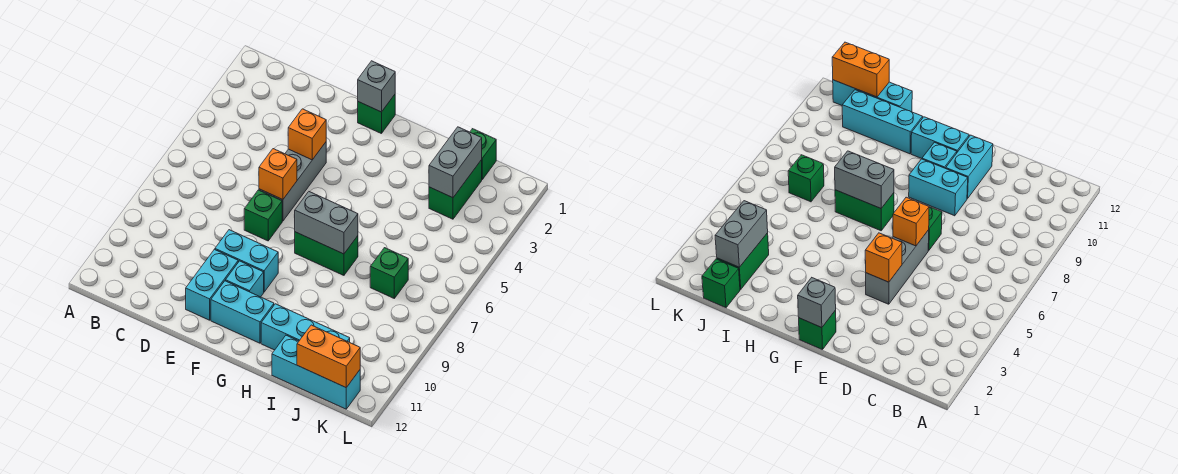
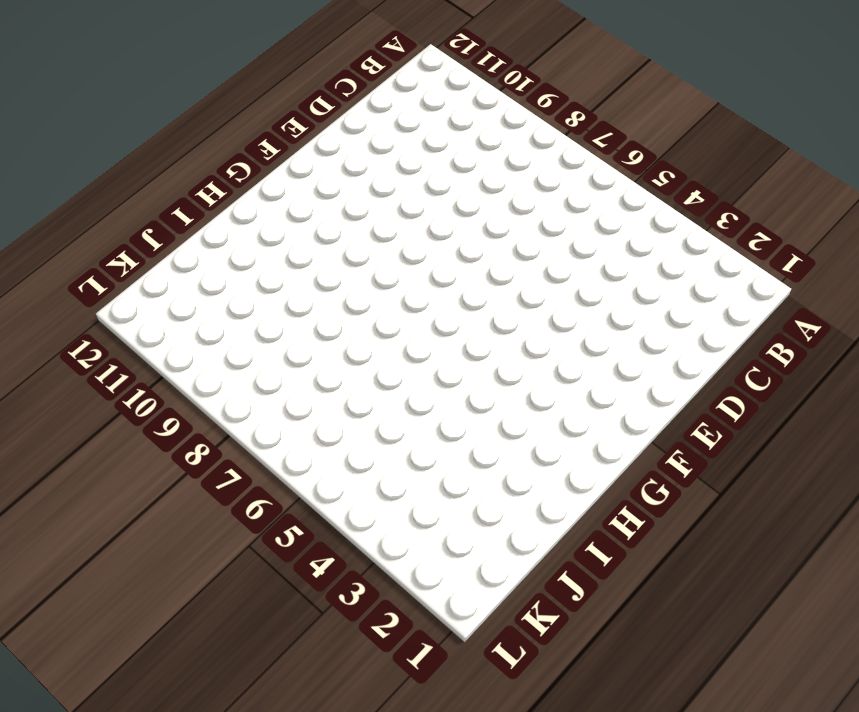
none -> grey brick E4:E6 level 1
none -> green brick E7 level 1
none -> cyan brick E9:F9 level 1

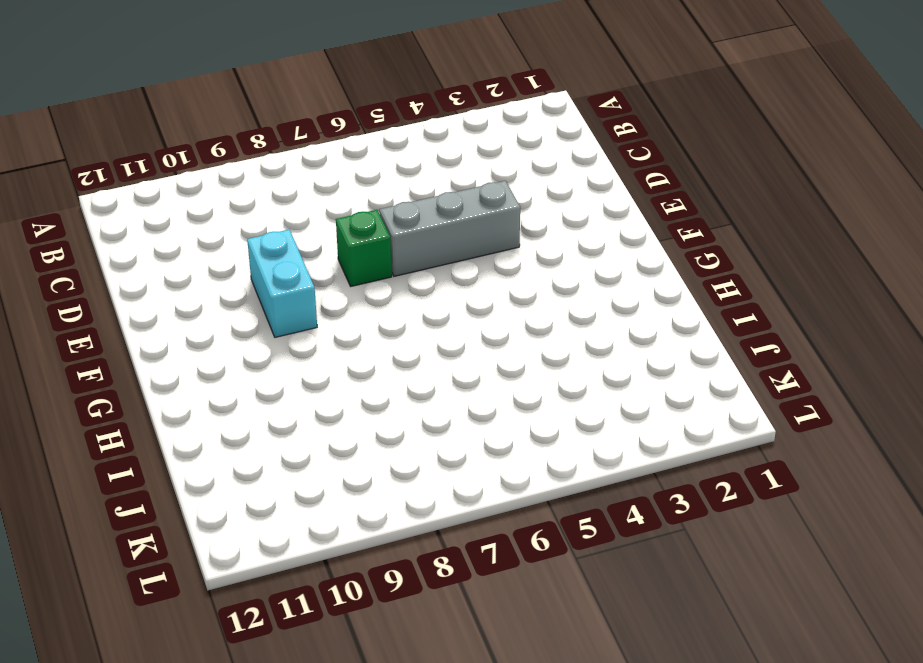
none -> cyan brick E10:E11 level 1
none -> green brick F1 level 1
none -> cyan brick F10 level 1

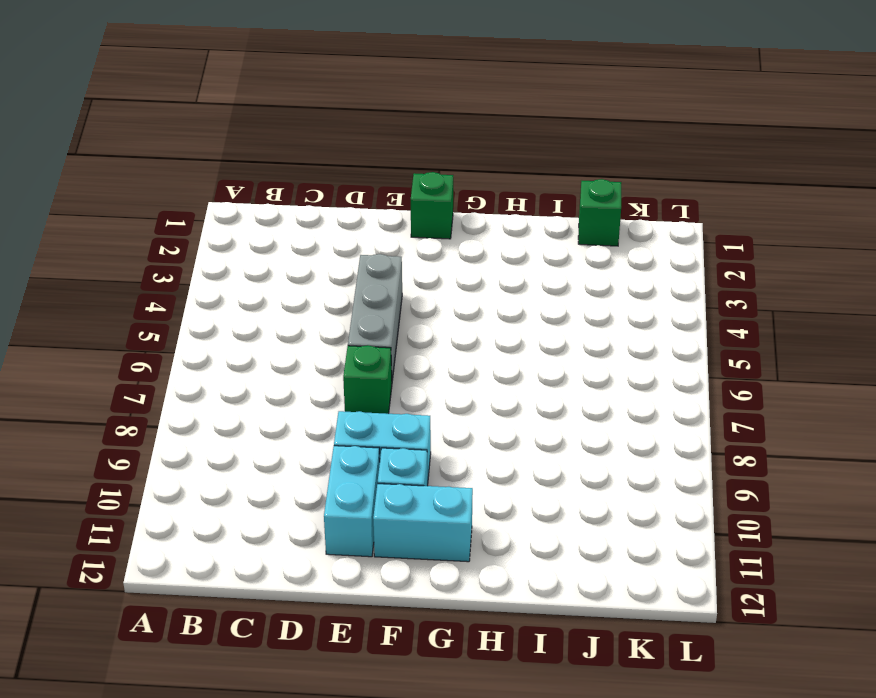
none -> green brick G7:H7 level 1
none -> cyan brick H11:J11 level 1
none -> cyan brick I12:K12 level 1

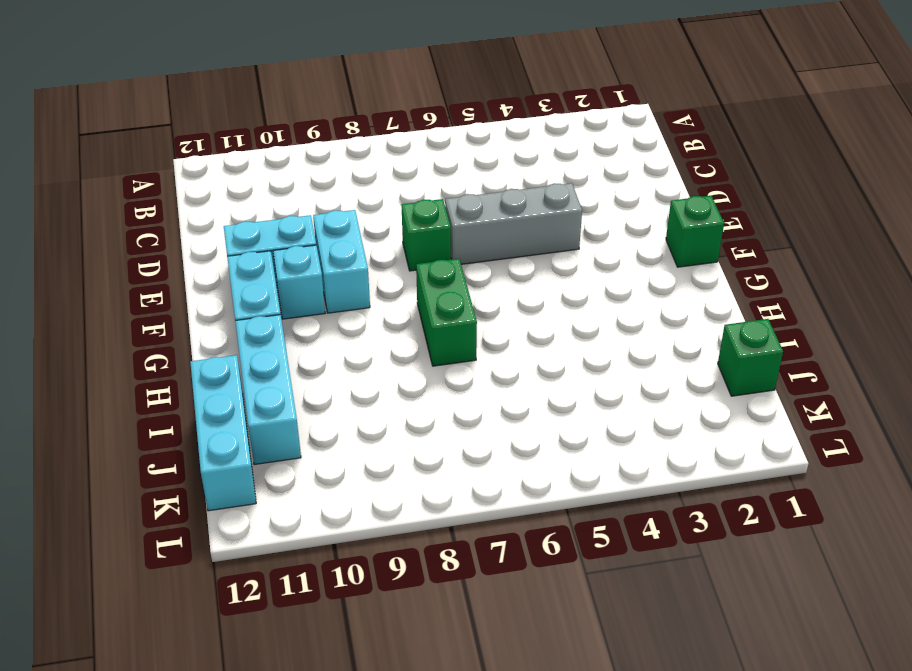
none -> green brick J2:J3 level 1
none -> green brick J7 level 1
none -> orange brick E4 level 2

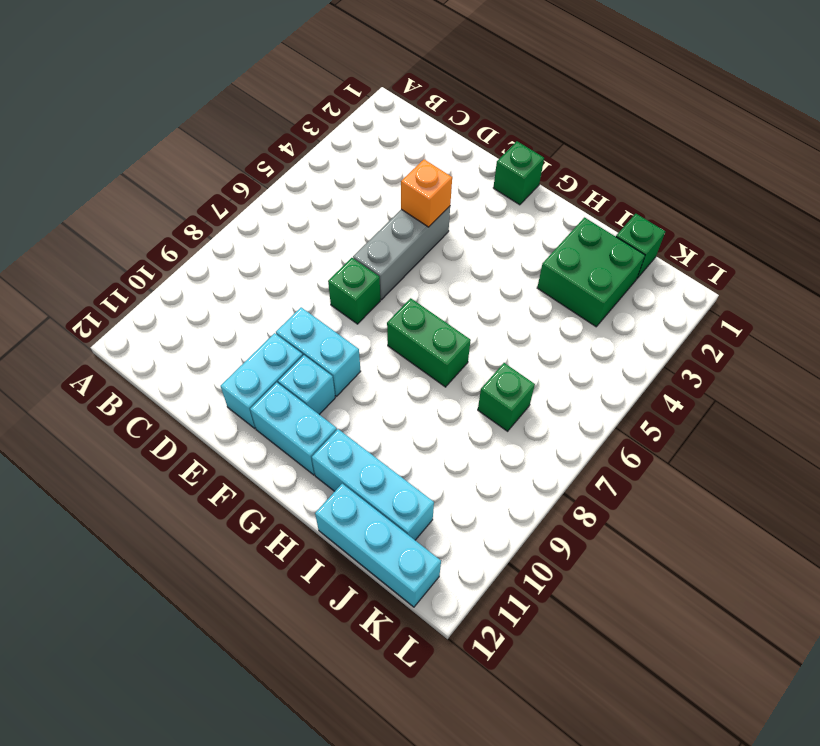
green brick I2:J3 level 1 -> green brick J2:J3 level 1
none -> orange brick E6 level 2
none -> grey brick F1 level 2
none -> grey brick G7:H7 level 2

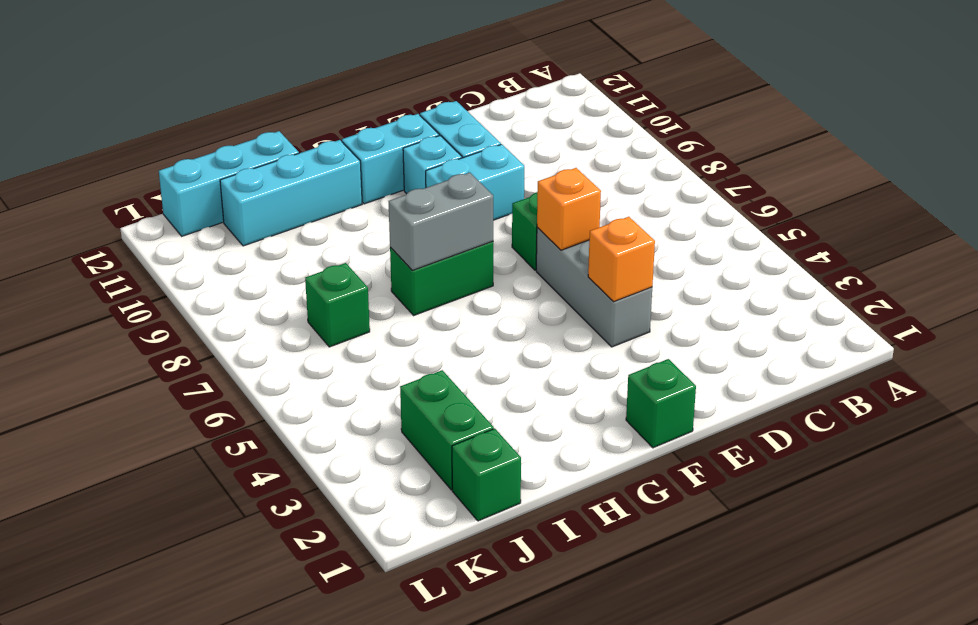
none -> grey brick F1 level 2
none -> grey brick J2:J3 level 2
none -> orange brick J12:K12 level 2

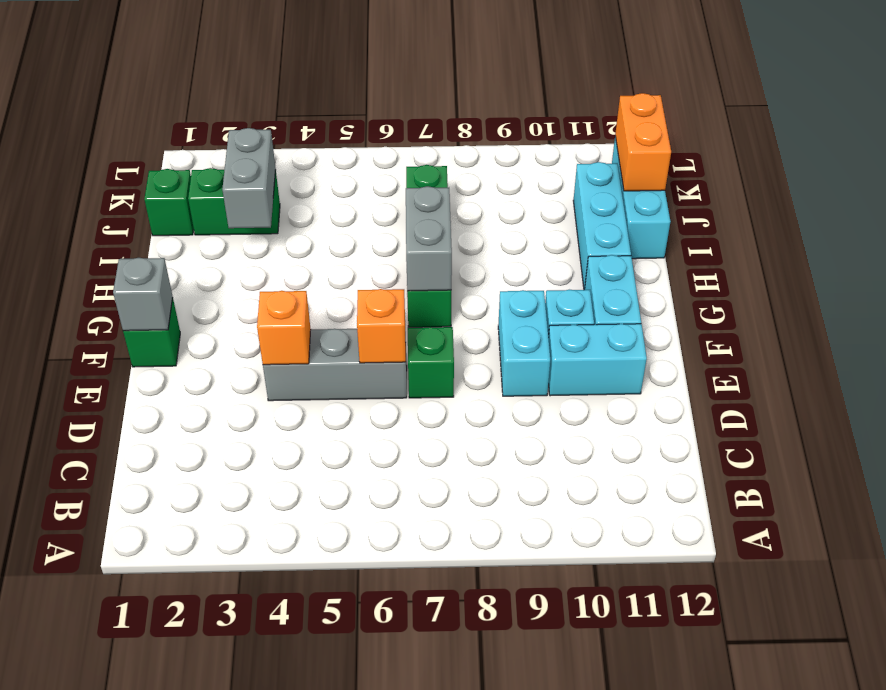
grey brick I3:J3 level 2 -> grey brick J2:J3 level 2

